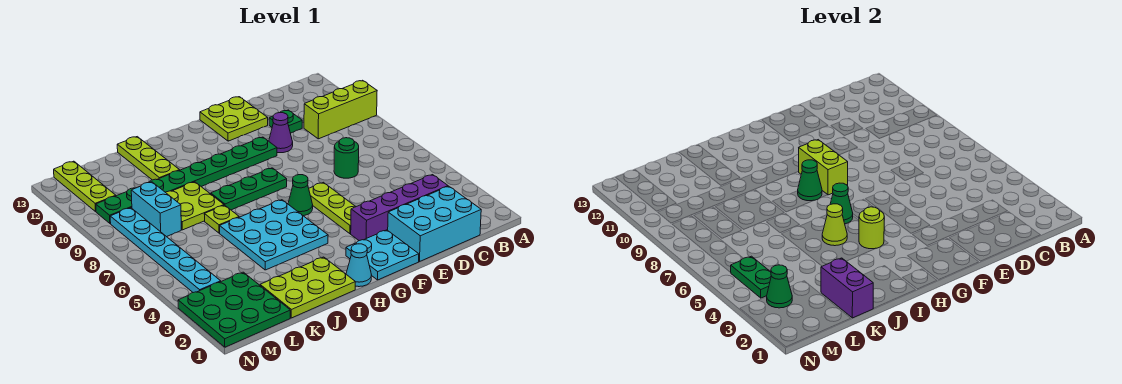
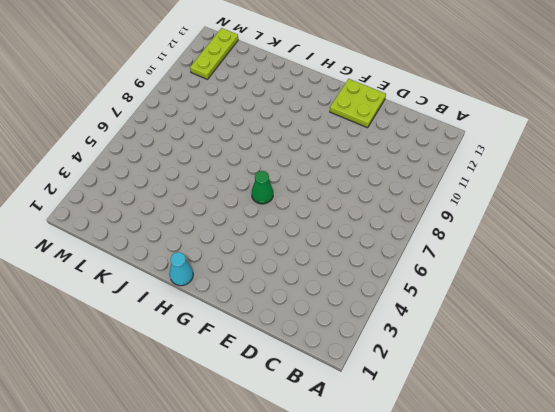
none -> lime brick A10:C10 level 1
none -> cyan brick C1:E2 level 1
none -> purple brick C3:F3 level 1
none -> green round brick D7 level 1

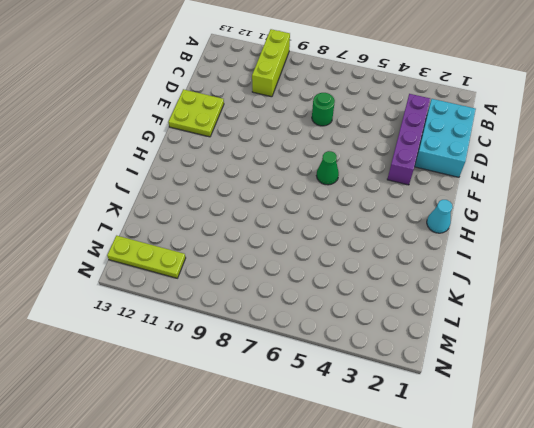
none -> green plate D11 level 1
none -> purple cone E10 level 1
none -> cyan plate F1:G2 level 1
none -> lime plate F4:F6 level 1

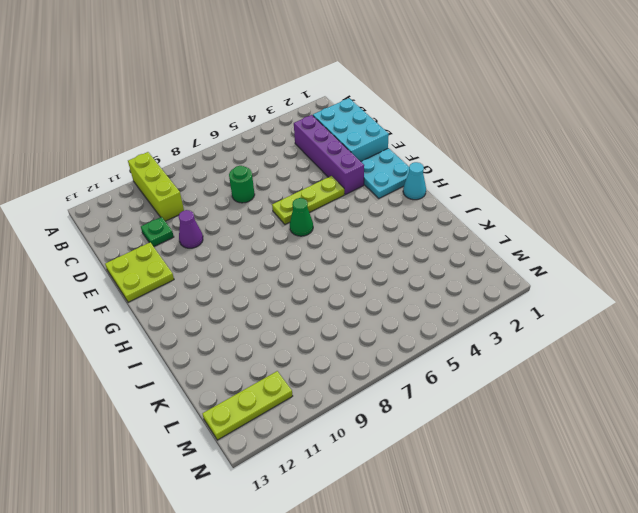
none -> green plate F10:M10 level 1
none -> green plate G8:I8 level 1
none -> cyan plate H4:J6 level 1
none -> lime plate I1:K2 level 1

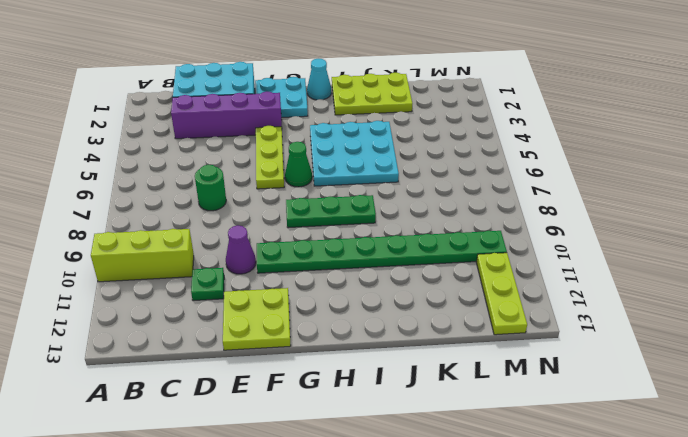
none -> lime plate J7 level 1
none -> lime plate J8:K9 level 1
none -> lime plate J11:J13 level 1
none -> green plate L1:N3 level 1

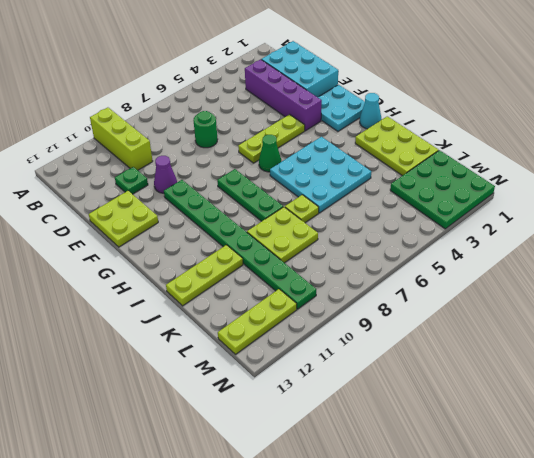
none -> cyan brick L8:L9 level 1
none -> cyan plate M4:M9 level 1
none -> lime brick G8:G9 level 2
none -> lime round brick H4 level 2

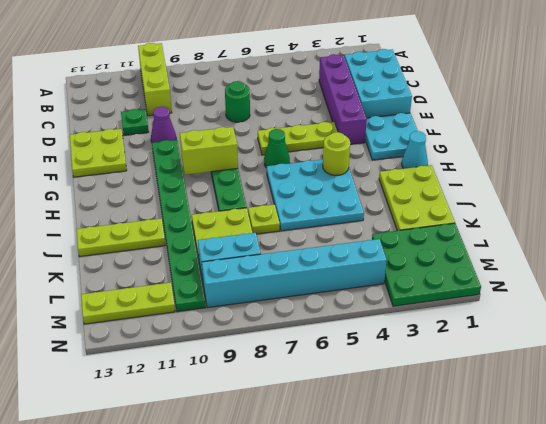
cyan brick M4:M9 level 1 -> cyan plate M4:M9 level 1
none -> green cone H6 level 2
none -> green cone H8 level 2
none -> lime cone I5 level 2
none -> purple brick K1:K2 level 2

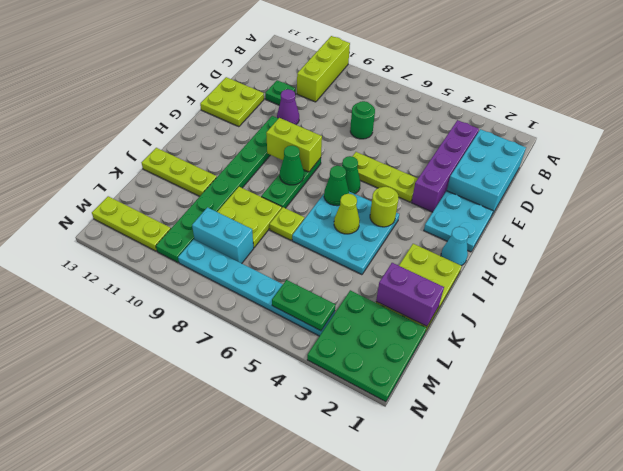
none -> green cone M3 level 2

